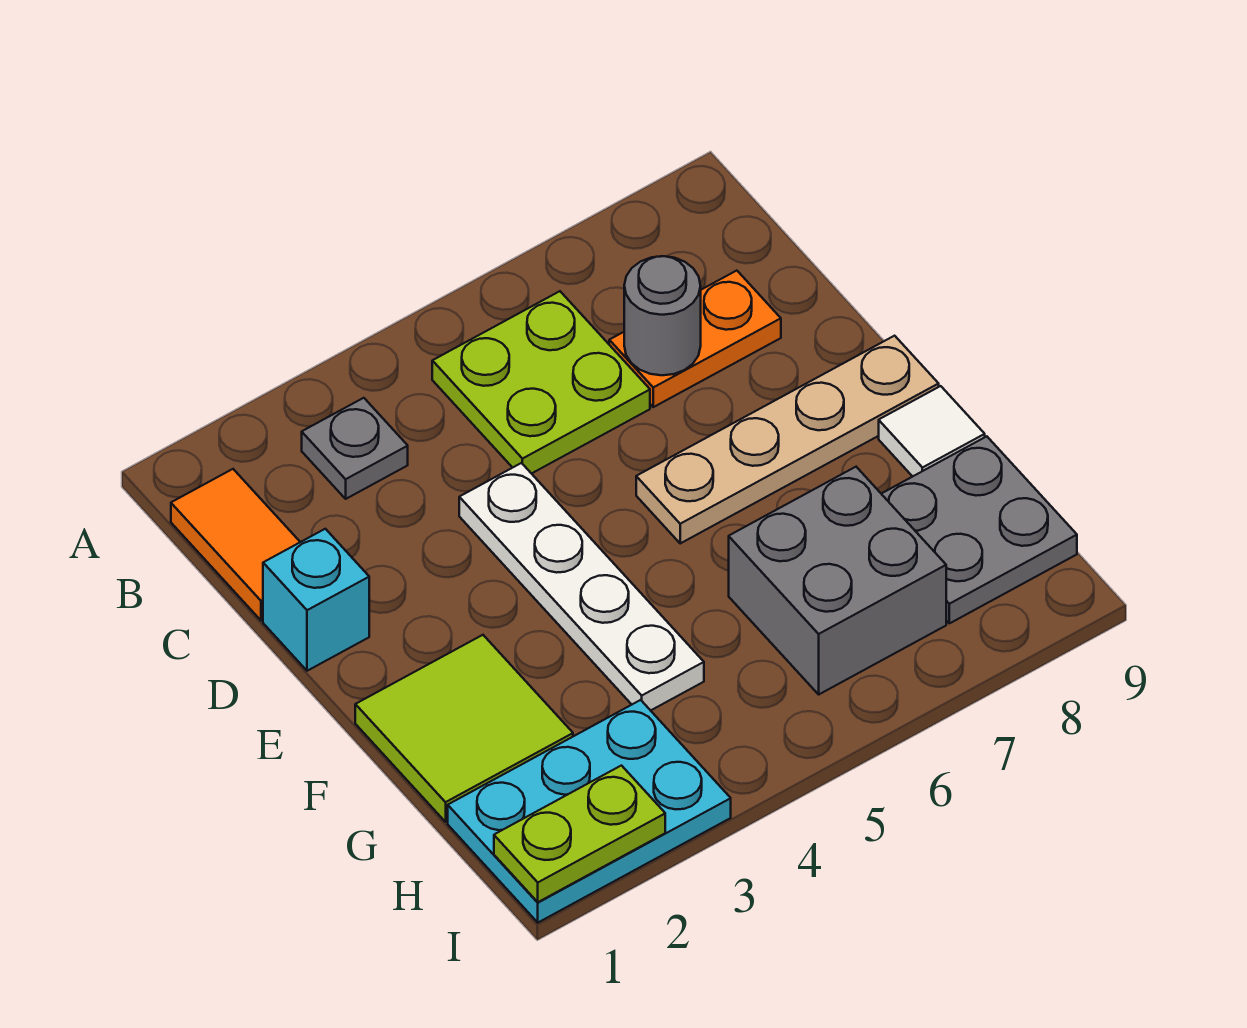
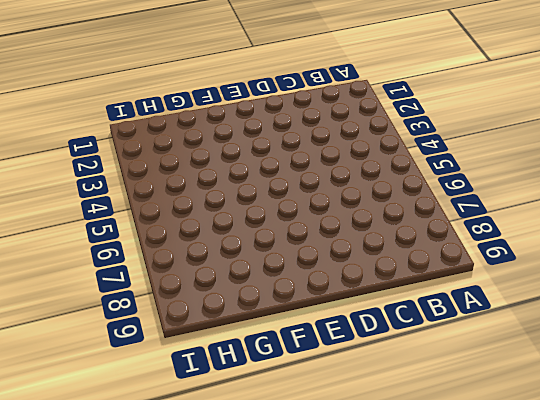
none -> orange tile B1:C1 level 1
none -> grey plate B3 level 1
none -> lime plate B5:C6 level 1

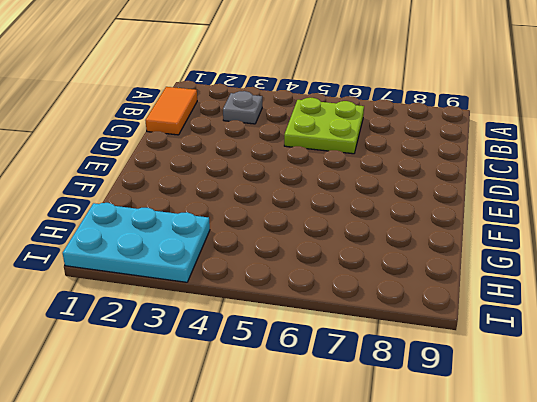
none -> orange plate C7:C8 level 1
none -> cyan brick D1 level 1
none -> white plate D4:G4 level 1

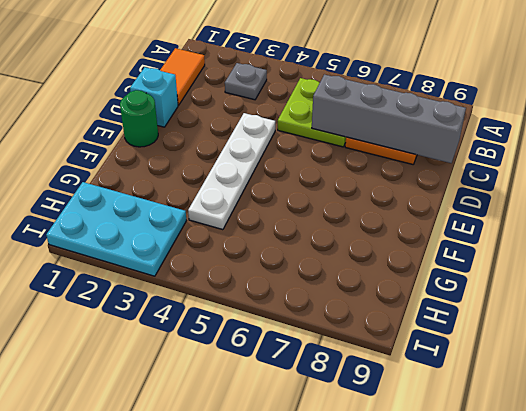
grey brick C6:C9 level 2 -> grey round brick C7 level 2
green round brick E1 level 1 -> none
none -> tan plate E6:E9 level 1
none -> lime tile F1:G2 level 1
none -> white tile F9 level 1

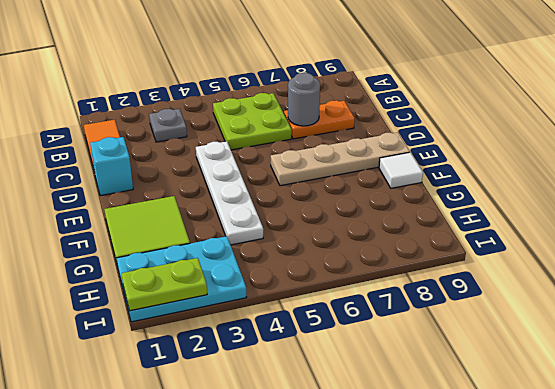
none -> grey brick G6:H7 level 1
none -> grey plate G8:H9 level 1

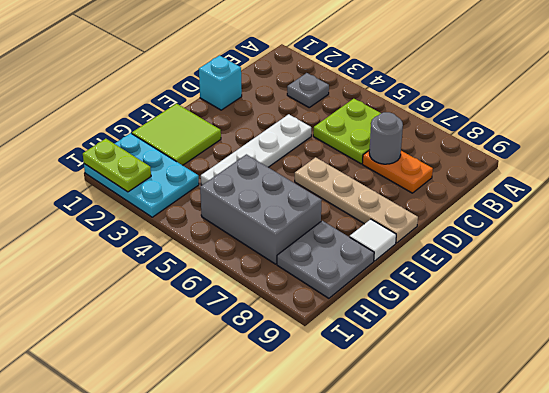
grey brick G5:H7 level 1 -> grey brick G6:H7 level 1
none -> orange tile B1:C1 level 1

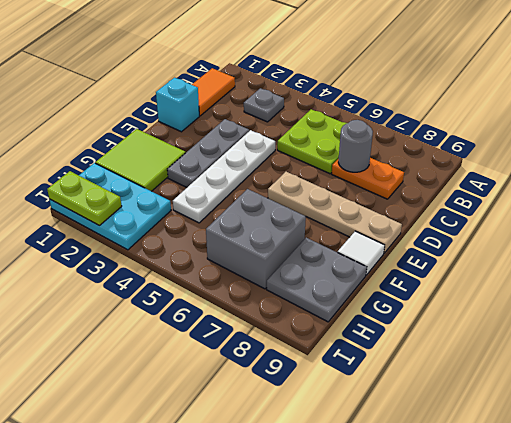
grey plate D3:F3 level 1 -> none

